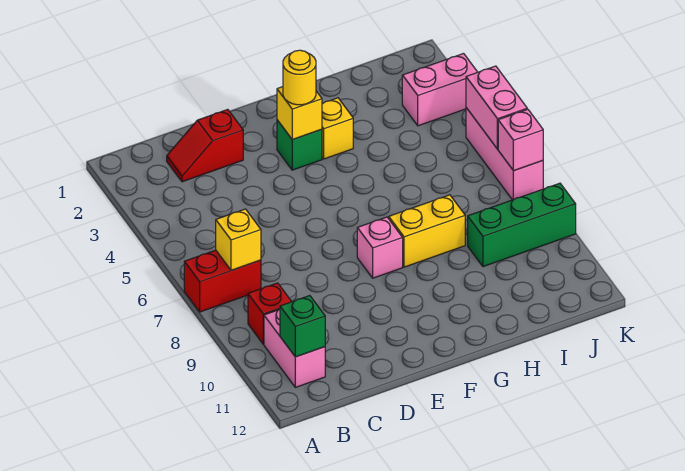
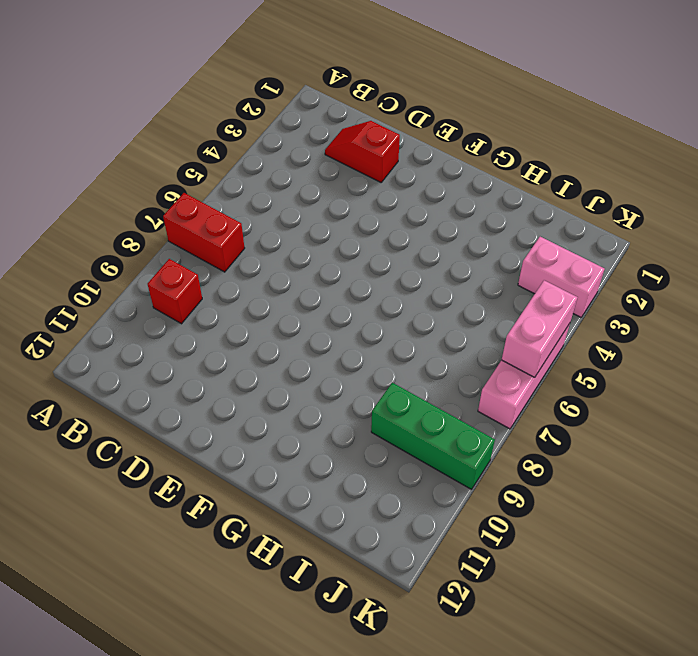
none -> pink brick B10:B11 level 1
none -> green brick F3 level 1
none -> pink brick F8 level 1

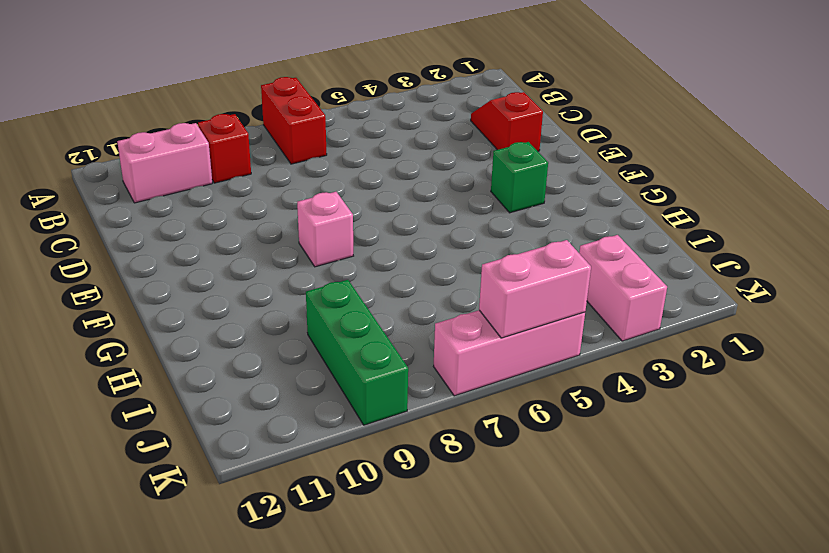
none -> yellow brick G3 level 1
none -> yellow brick G8:H8 level 1
none -> yellow brick B7 level 2

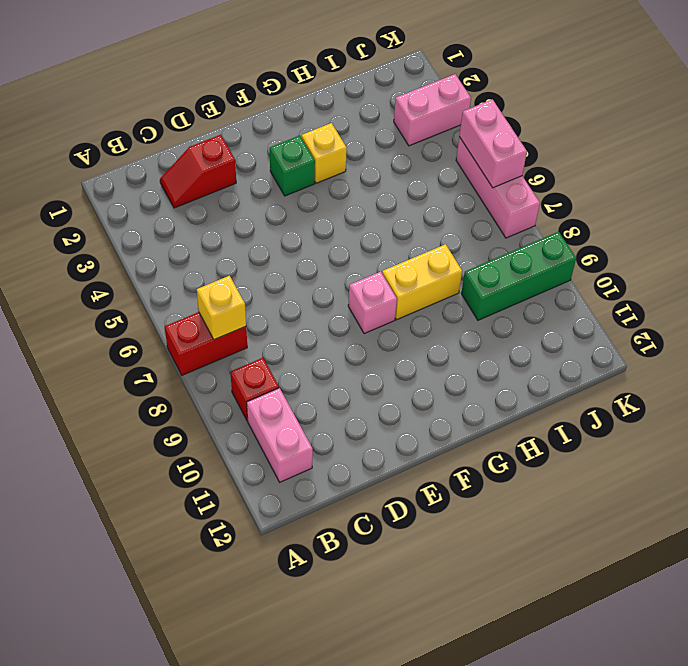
none -> green brick B11 level 2
none -> yellow brick F3 level 2
none -> pink brick K7 level 2

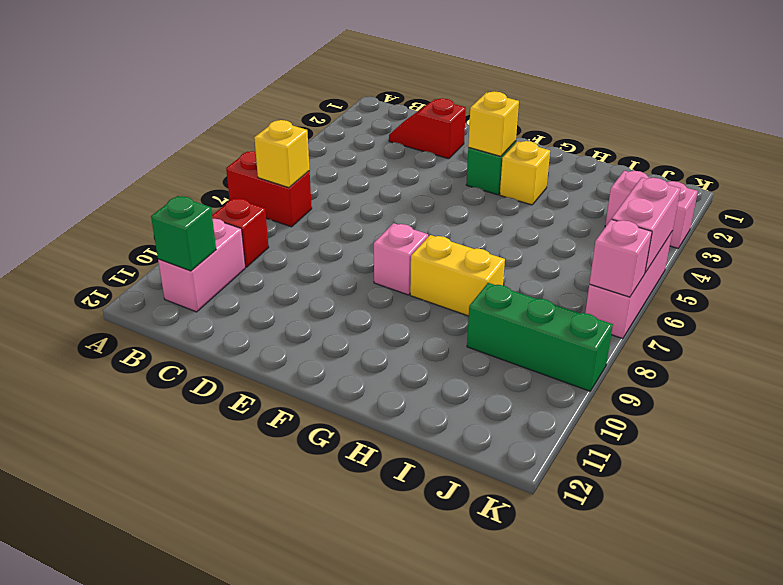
none -> yellow round brick F3 level 3

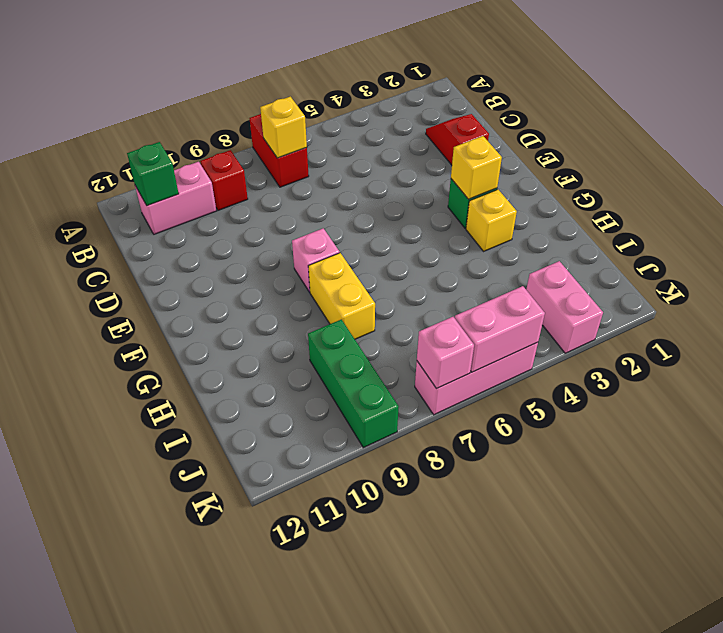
none -> yellow round brick F3 level 3

